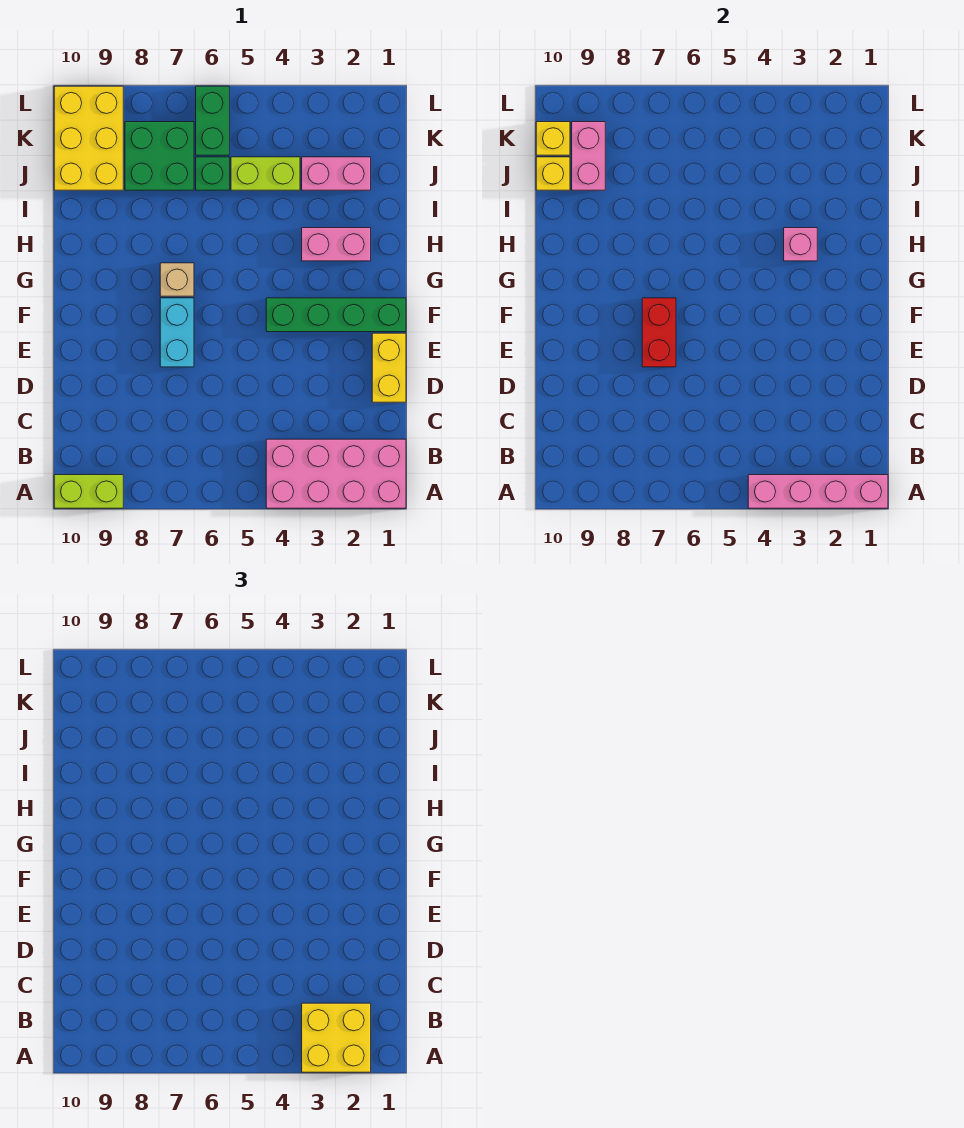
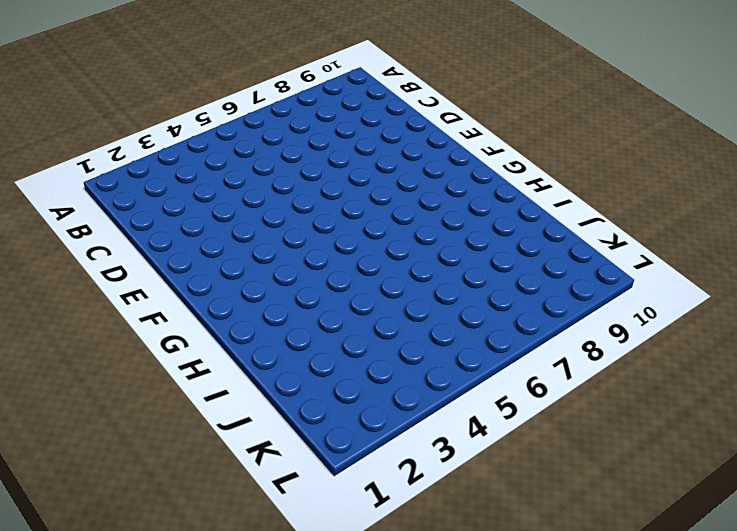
none -> pink brick A1:B4 level 1
none -> lime brick A9:A10 level 1
none -> yellow brick D1:E1 level 1

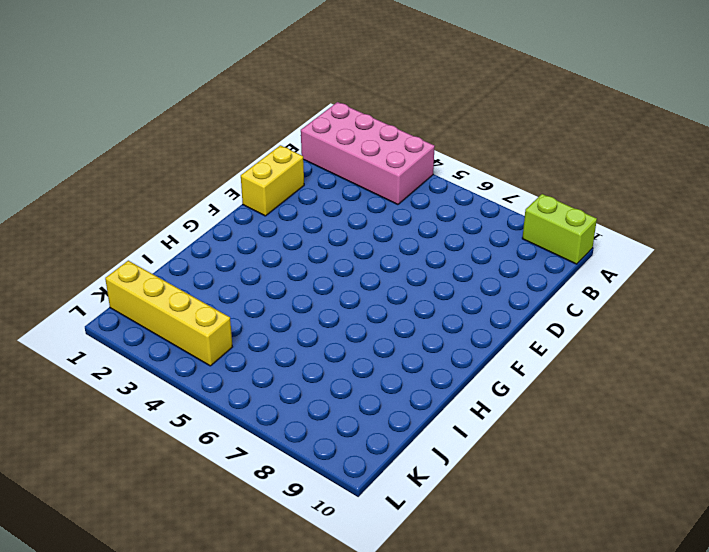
yellow brick K1:K4 level 1 -> none
none -> cyan brick E7:F7 level 1
none -> green brick F1:F4 level 1
none -> tan brick G7 level 1

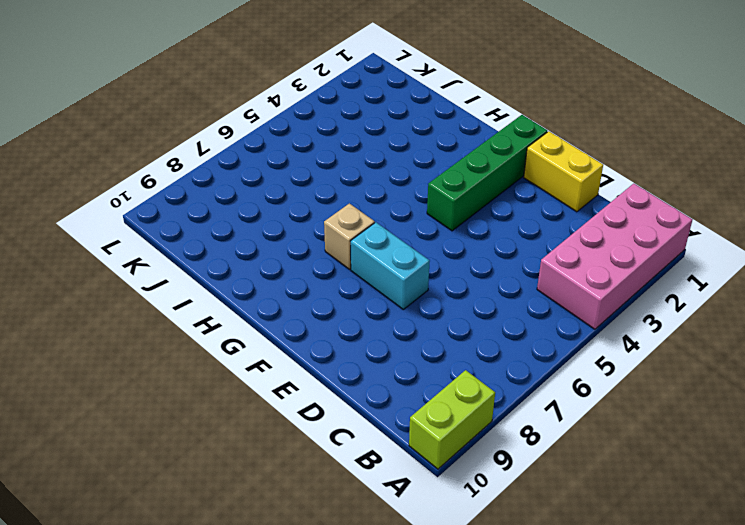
none -> pink brick H2:H3 level 1
none -> pink brick J2:J3 level 1
none -> lime brick J4:J5 level 1

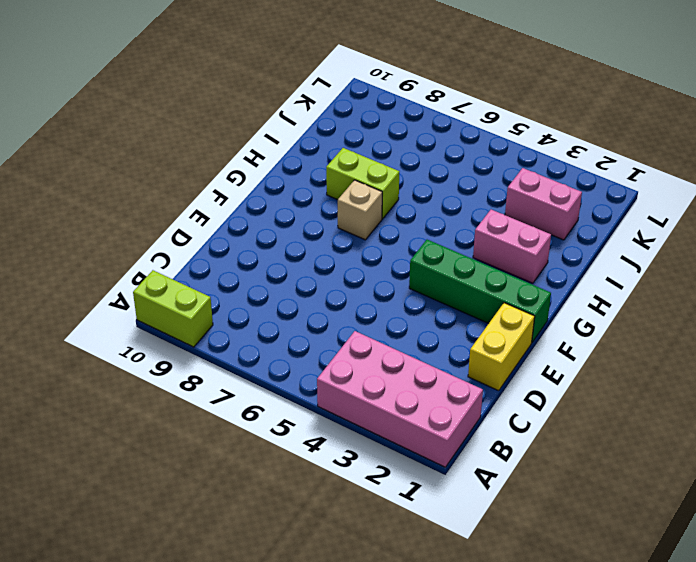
lime brick H7:H8 level 1 -> lime brick J4:J5 level 1
none -> cyan brick E7:F7 level 1
none -> green brick J6 level 1
none -> green brick J7:K8 level 1

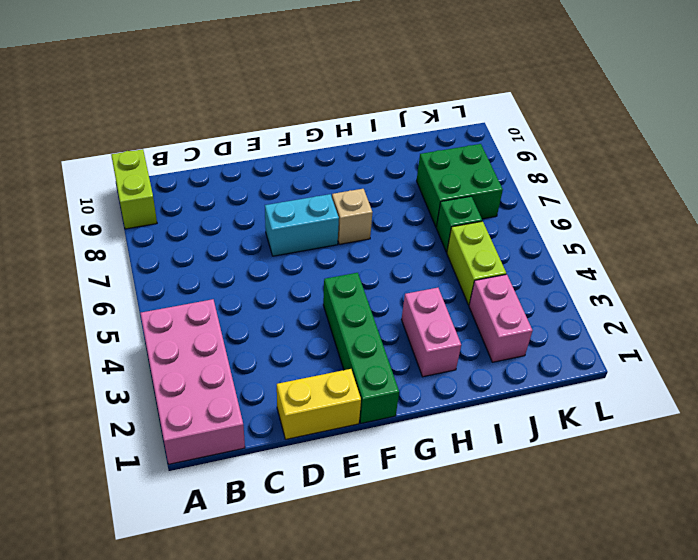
none -> yellow brick J9:L10 level 1
none -> green brick K6:L6 level 1
none -> pink brick A1:A4 level 2

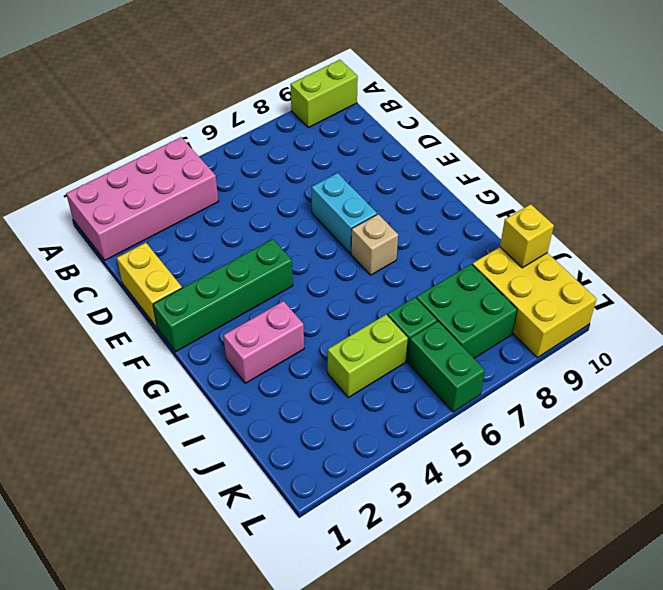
none -> pink brick J2:J3 level 1
none -> pink brick A1:A4 level 2
none -> red brick E7:F7 level 2

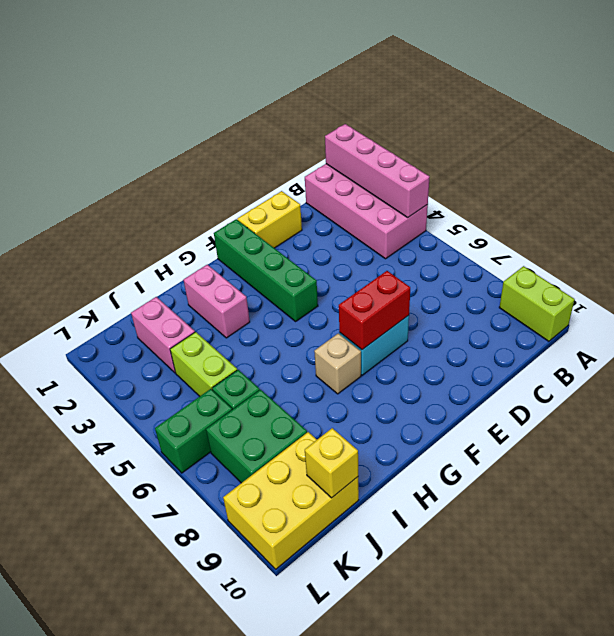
none -> pink brick H3 level 2
none -> pink brick J9:K9 level 2
none -> yellow brick K10 level 2

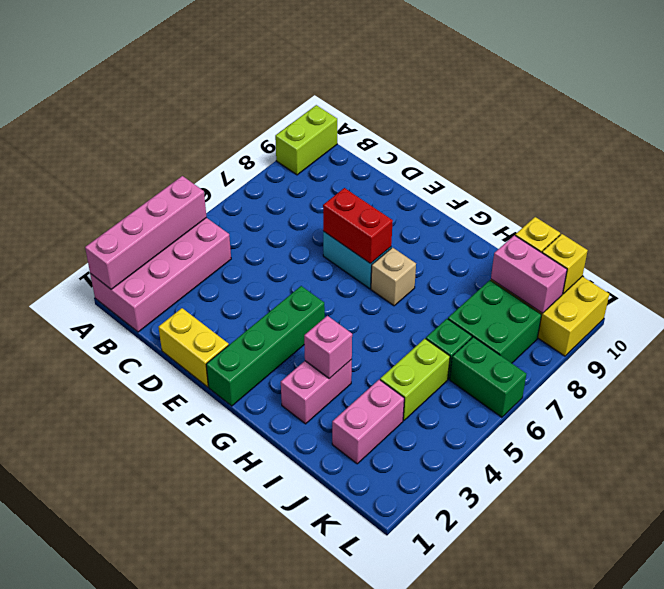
none -> yellow brick A2:B3 level 3

